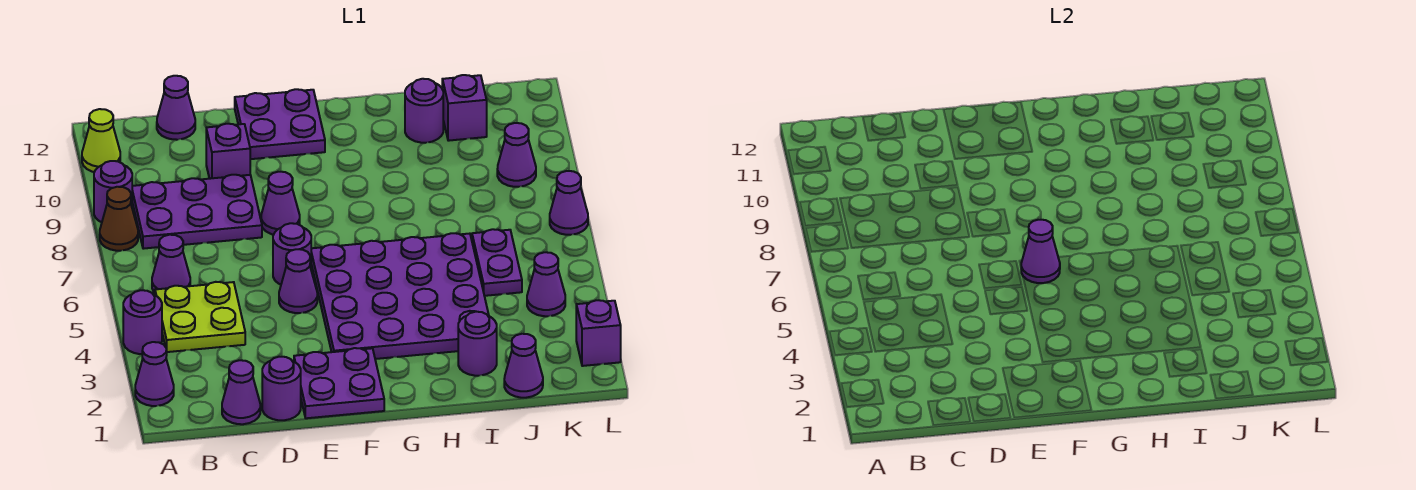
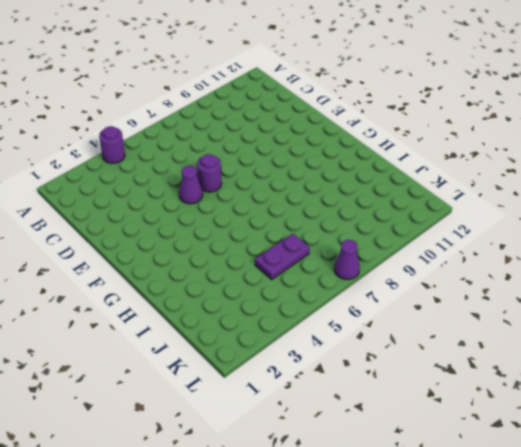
none -> purple cone A2 level 1
none -> brown cone A8 level 1
none -> purple round brick A9 level 1

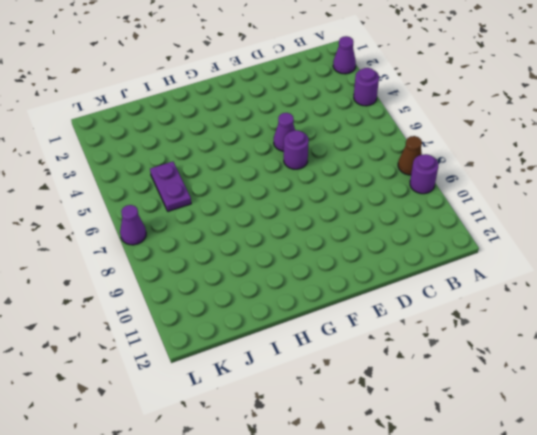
none -> lime cone A11 level 1
none -> lime plate B4:C5 level 1
none -> purple cone B6 level 1

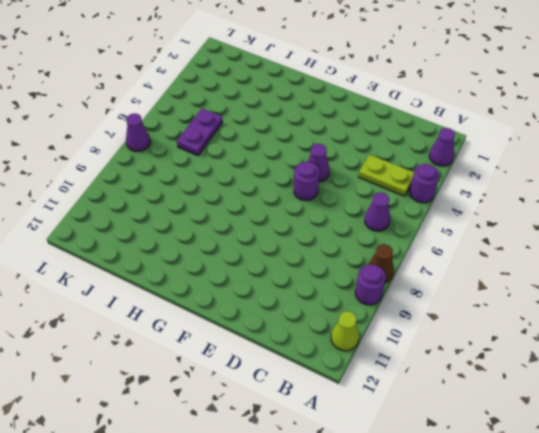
lime plate B4:C4 level 1 -> lime plate B4:C5 level 1
none -> purple plate B8:D9 level 1
none -> purple cone C1 level 1
none -> purple cone C12 level 1

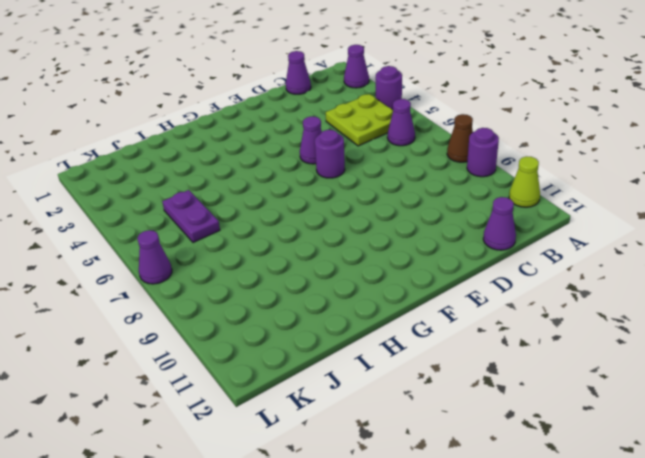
none -> purple plate B8:D9 level 1
none -> purple round brick D1 level 1
none -> purple brick D10 level 1

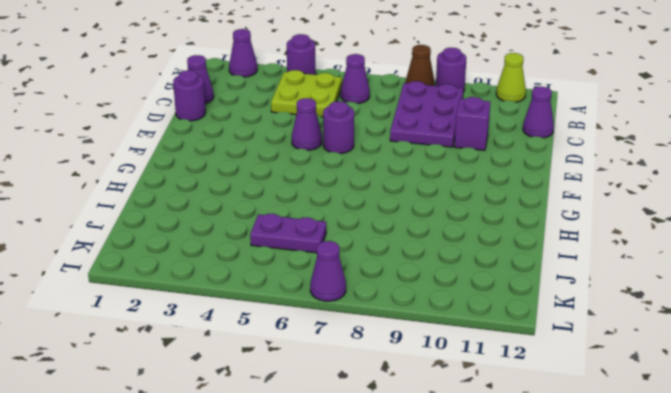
none -> purple plate E1:F2 level 1
none -> purple cone E8 level 1
none -> purple plate E11:F12 level 1

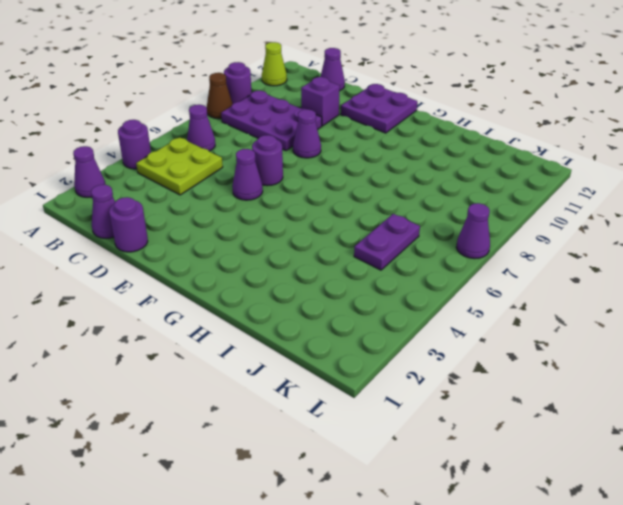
none -> purple plate E1:F2 level 1
none -> purple plate F3:I6 level 1
none -> purple round brick I2 level 1

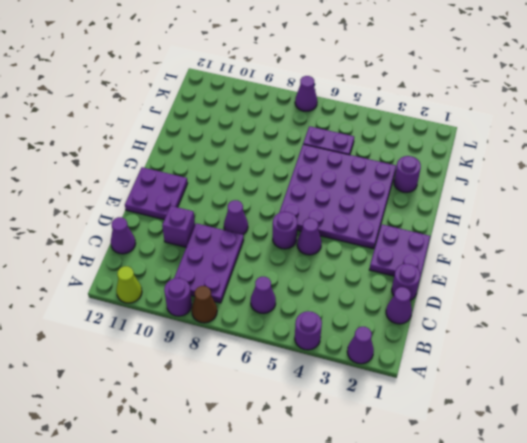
none -> lime plate B4:C5 level 1
none -> purple round brick I11 level 1
none -> purple cone J1 level 1

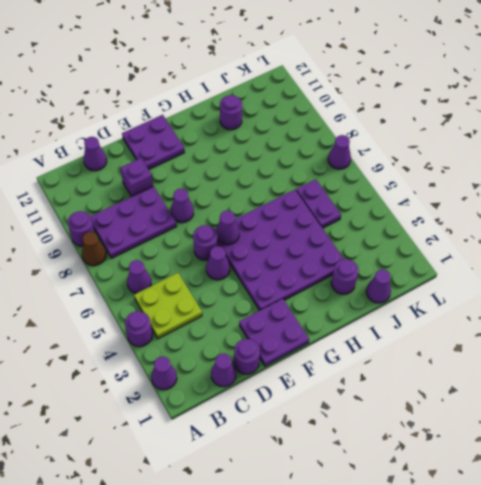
none -> lime cone A11 level 1
none -> purple brick J11 level 1
none -> purple cone K4 level 1

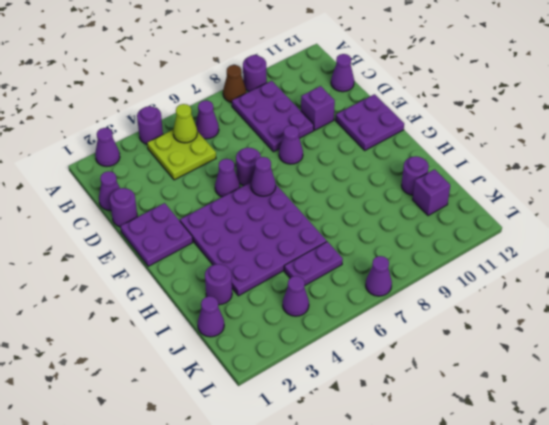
lime cone B5 level 2 -> lime cone A11 level 1
none -> purple cone K9 level 1
none -> purple brick L2 level 1

